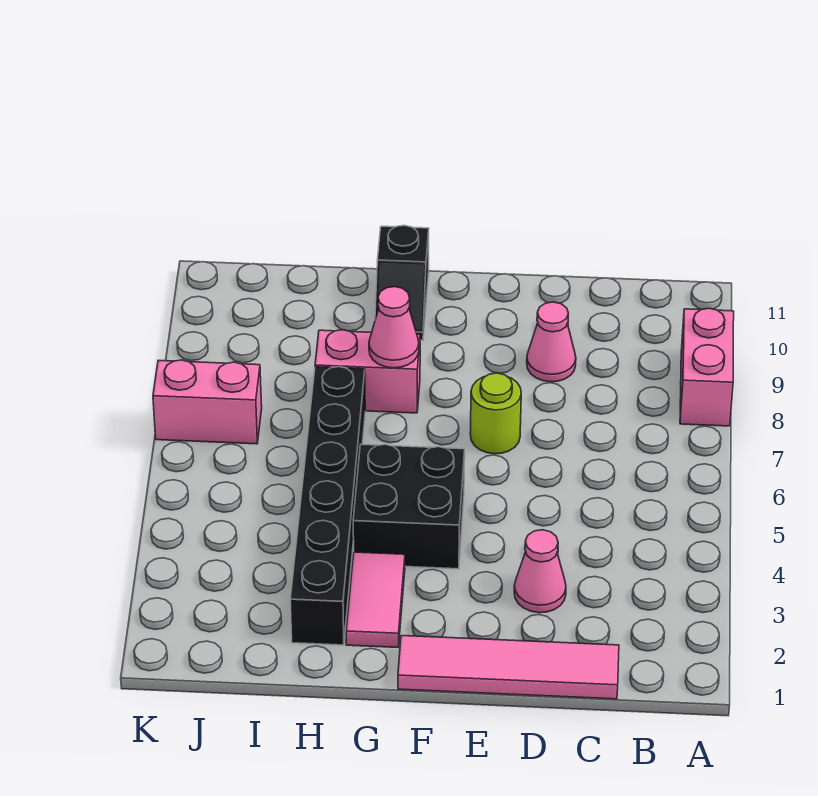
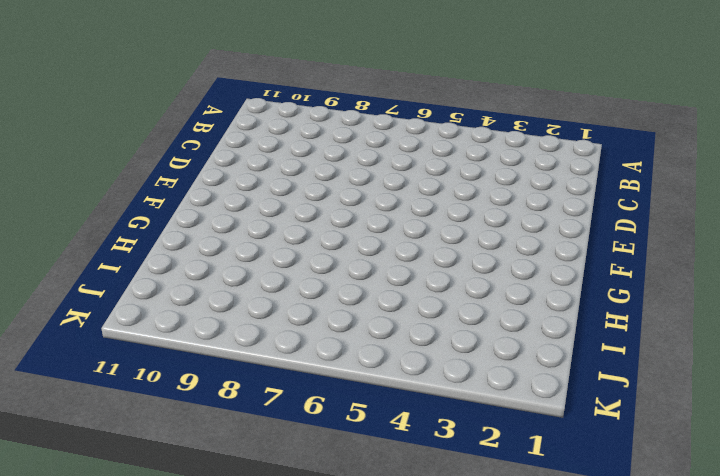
none -> pink brick A8:A9 level 1
none -> pink tile C1:F1 level 1
none -> pink cone D3 level 1

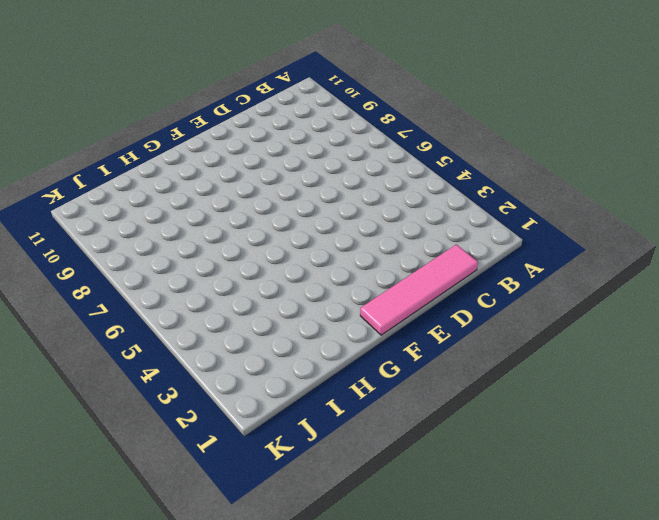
none -> pink brick A8:A9 level 1
none -> pink cone D3 level 1
none -> pink cone D9 level 1

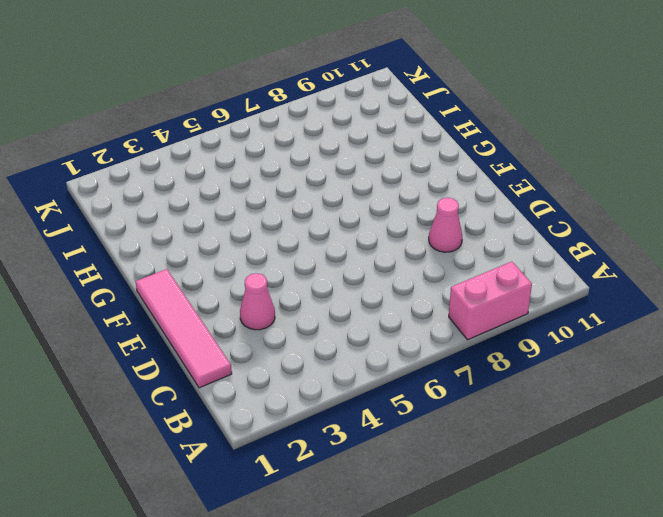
none -> lime round brick E7 level 1
none -> black brick F4:G5 level 1
none -> pink tile G2:G3 level 1

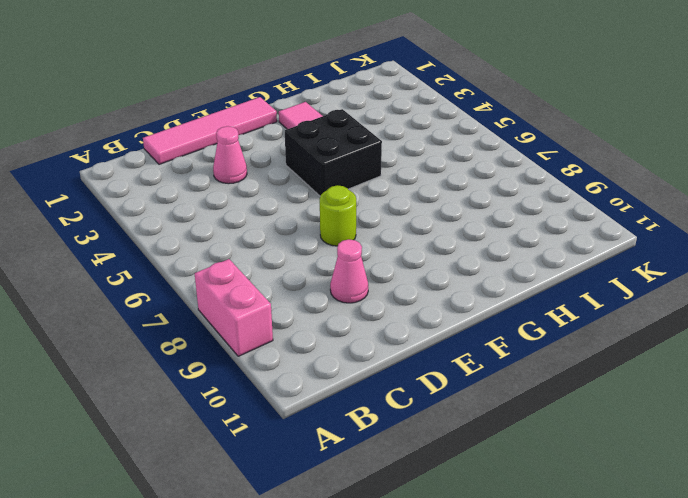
none -> pink brick G8:H8 level 1
none -> black slope G10:G11 level 1 top 11
none -> black brick H2:H7 level 1

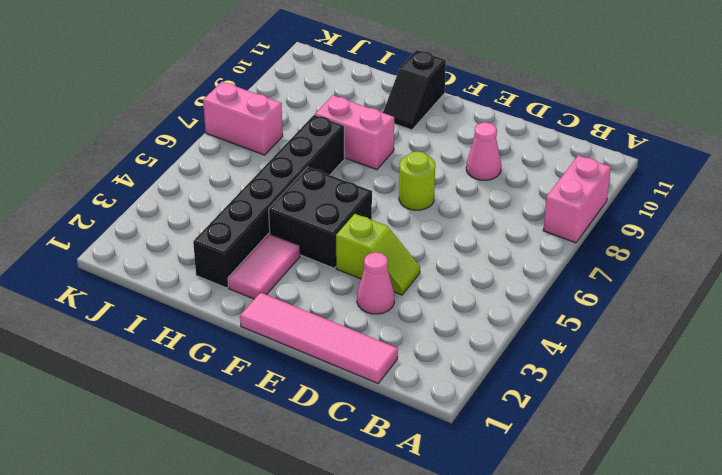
lime slope D4:E4 level 1 top E -> none
none -> pink cone G8 level 2

